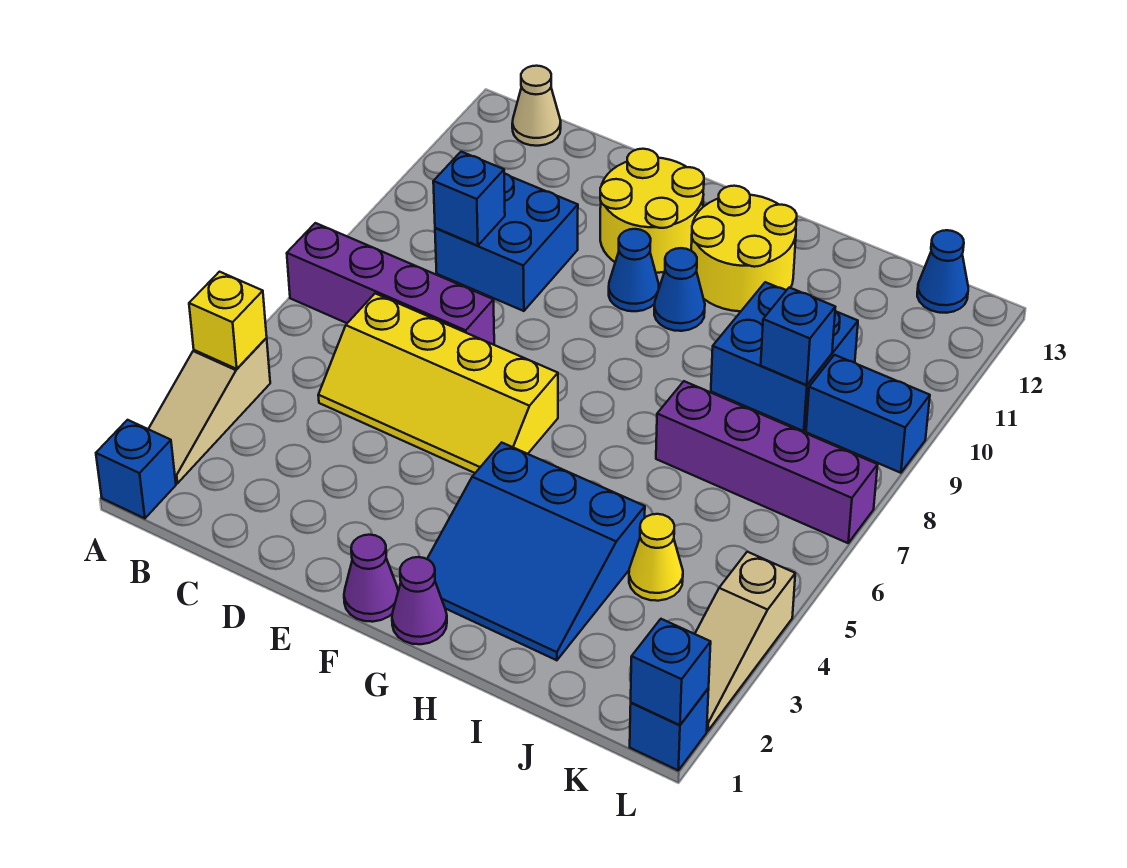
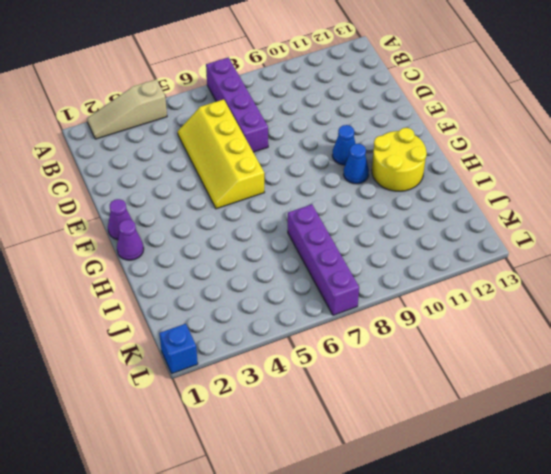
none -> blue brick A1 level 1
none -> tan cone B13 level 1
none -> blue brick C9:D10 level 1

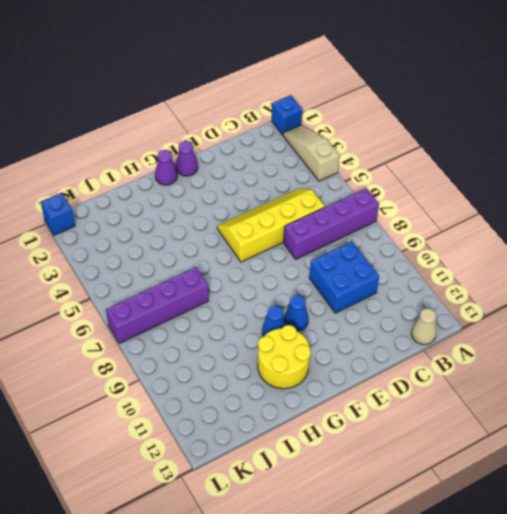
none -> yellow round brick E11:F12 level 1
none -> blue slope G2:I4 level 1 top 4
none -> blue brick I9:J10 level 1

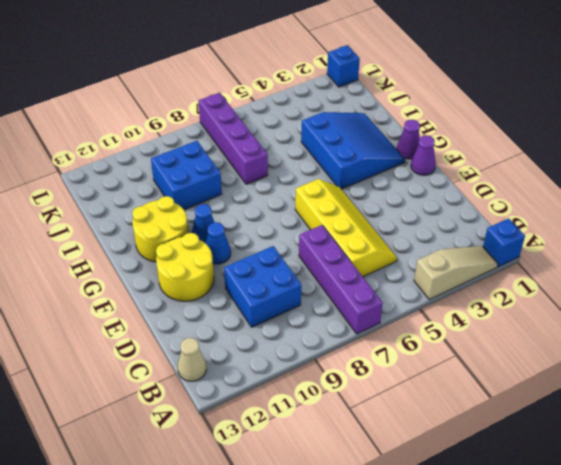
none -> yellow cone J4 level 1
none -> blue brick K9:L9 level 1
none -> blue cone K13 level 1

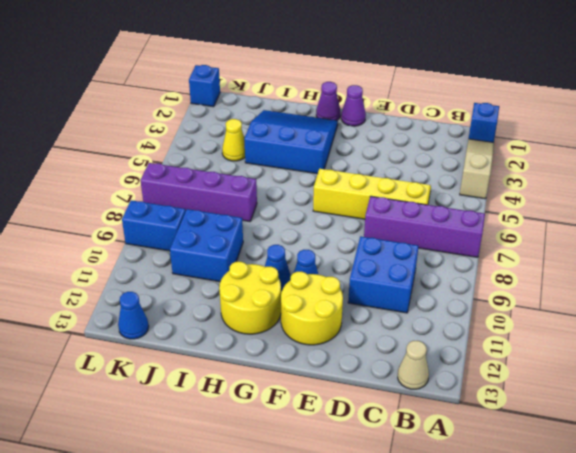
none -> tan slope L2:L4 level 1 top 4
none -> yellow brick A4 level 2
none -> blue brick C9 level 2

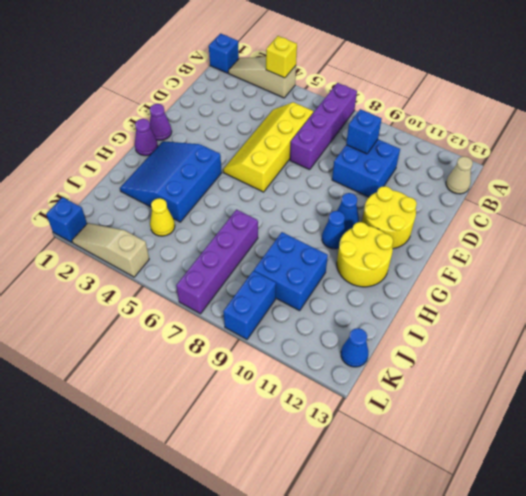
none -> blue brick J9 level 2
none -> blue brick L1 level 2

